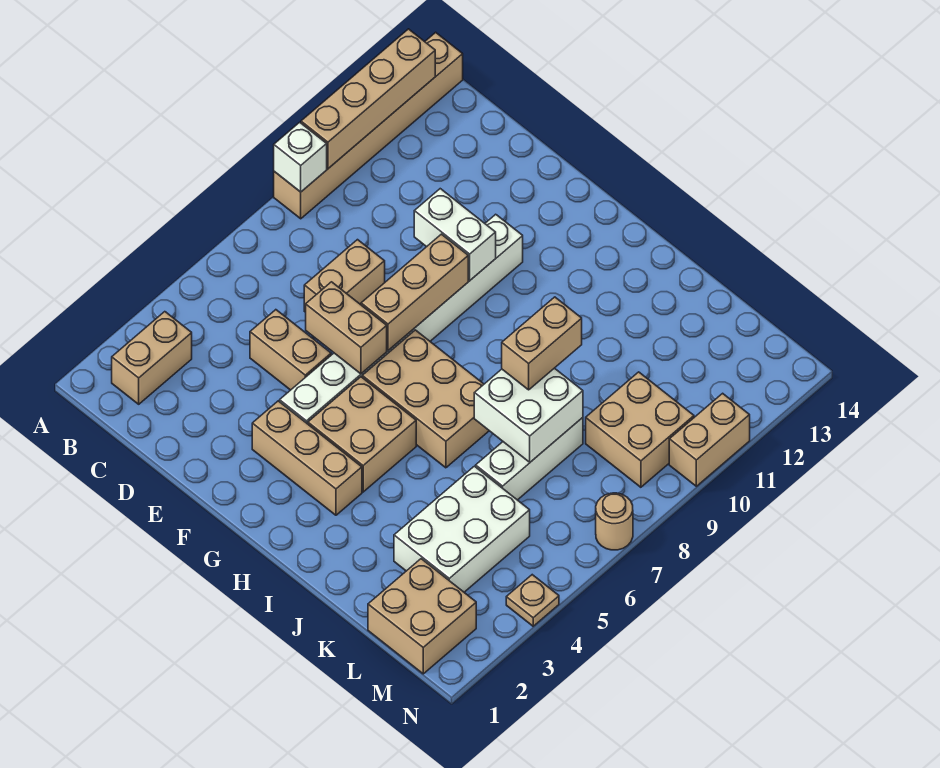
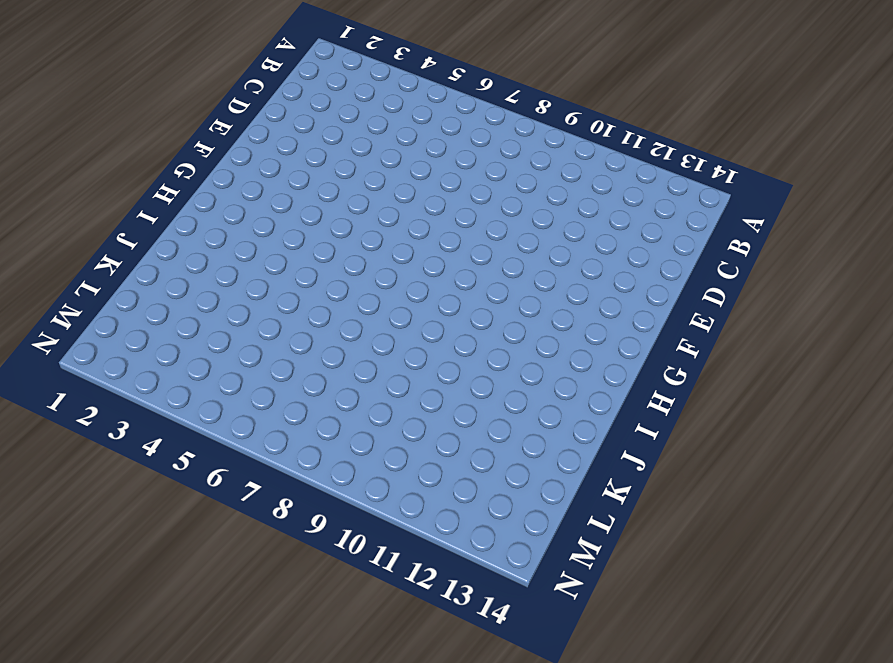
none -> tan brick A9:A14 level 1
none -> tan brick B2:B3 level 1
none -> tan brick D5:E5 level 1

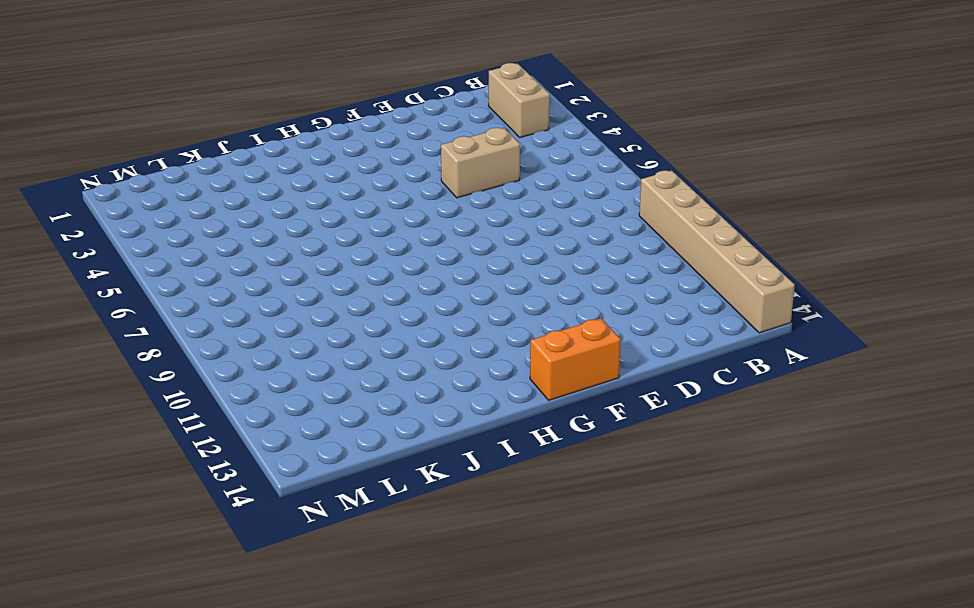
orange brick F14:G14 level 1 -> none
none -> tan brick D7:D8 level 1
none -> tan brick F3:H3 level 1
none -> white brick F4:F11 level 1

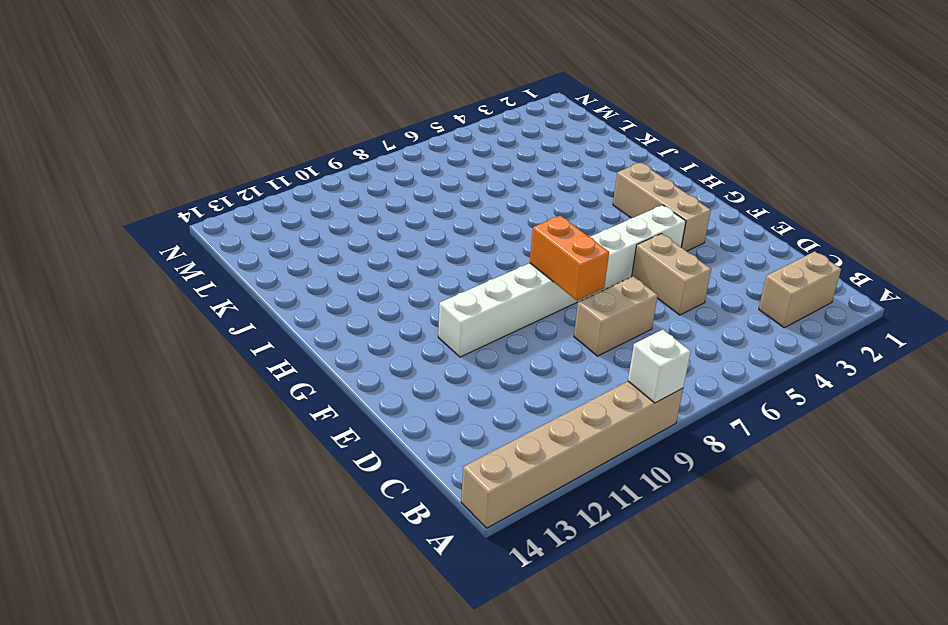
orange brick E8:F8 level 2 -> tan brick F7:F9 level 2
none -> tan brick G4:H5 level 1
none -> tan brick G6:I7 level 1
none -> white brick K3:L5 level 1

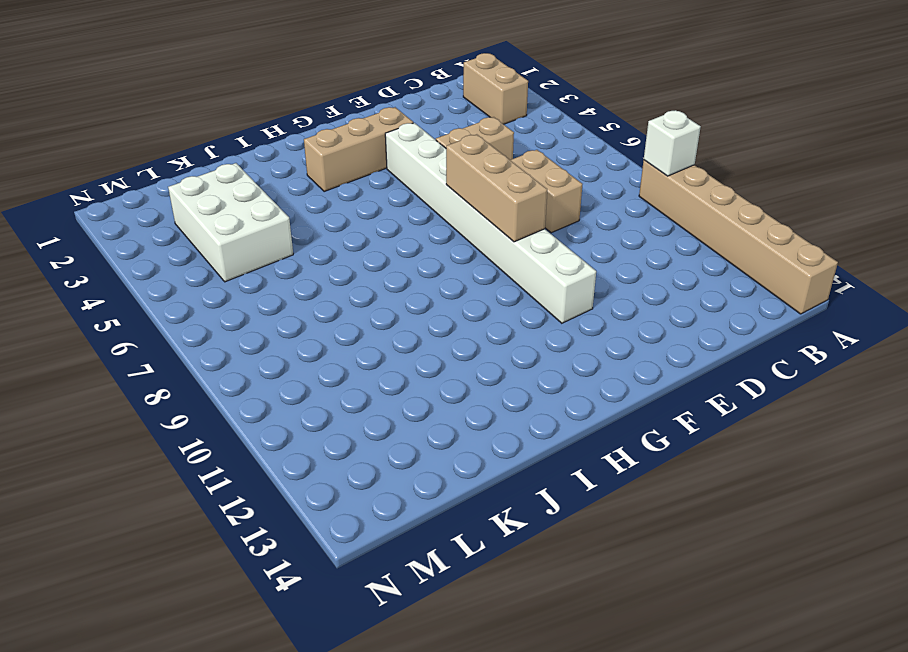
none -> tan brick G4:H5 level 1
none -> tan brick G6:I7 level 1
none -> white brick K6:K8 level 1

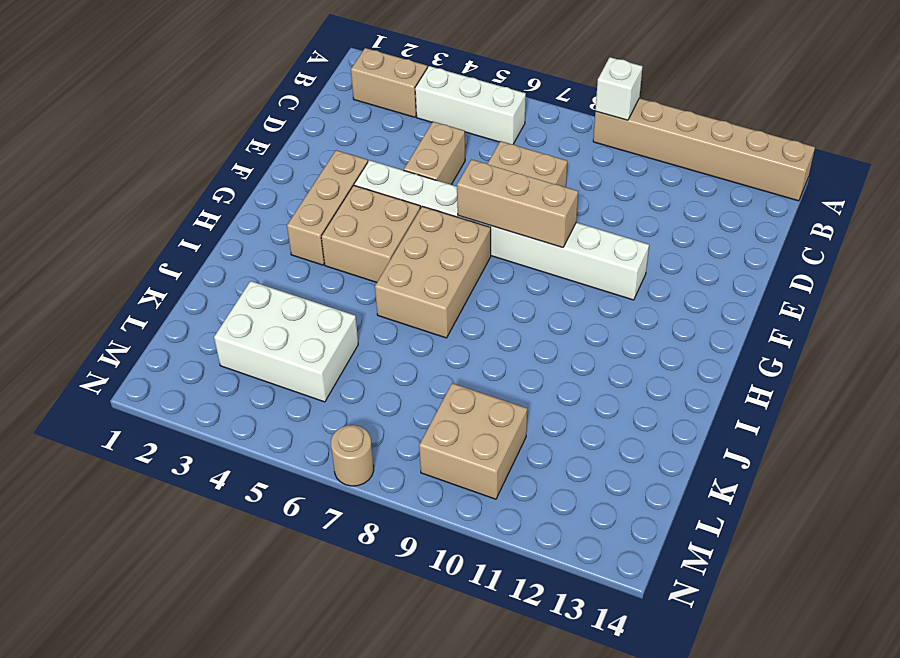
white brick B4:B6 level 1 -> white brick K6:K8 level 1
none -> tan brick L1:M2 level 1
none -> tan plate N4 level 1
none -> tan brick N10:N11 level 1

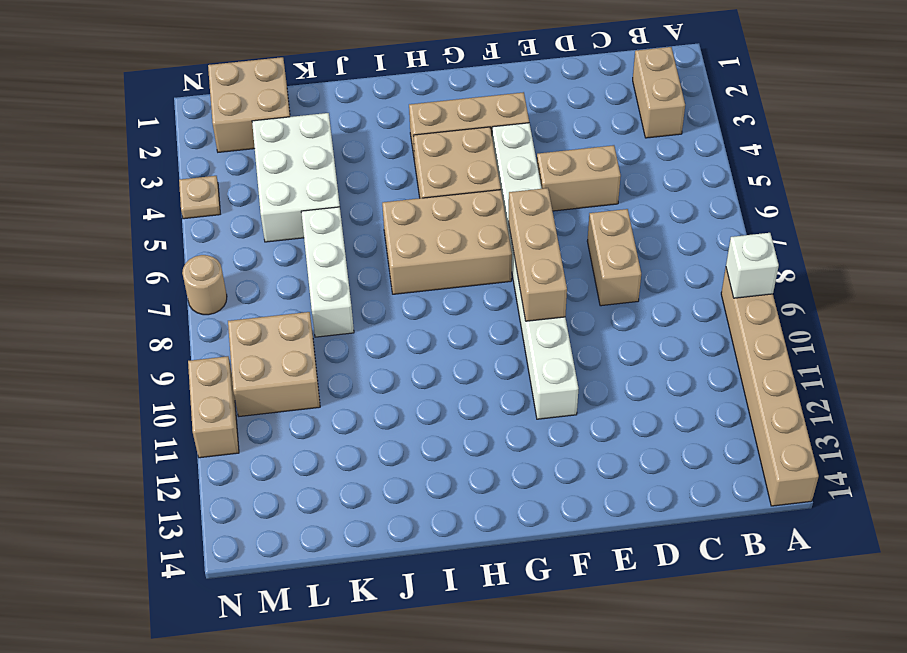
none -> tan brick A10:A13 level 2
none -> tan brick E6:F6 level 2
none -> white brick E10:F10 level 2

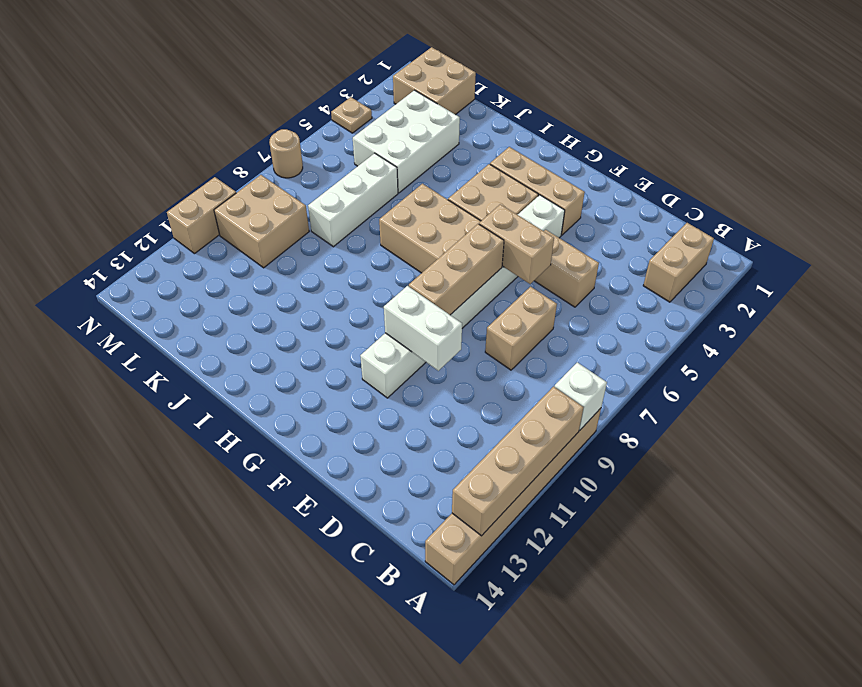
none -> white brick J7:K8 level 2
none -> tan brick J8:J9 level 3

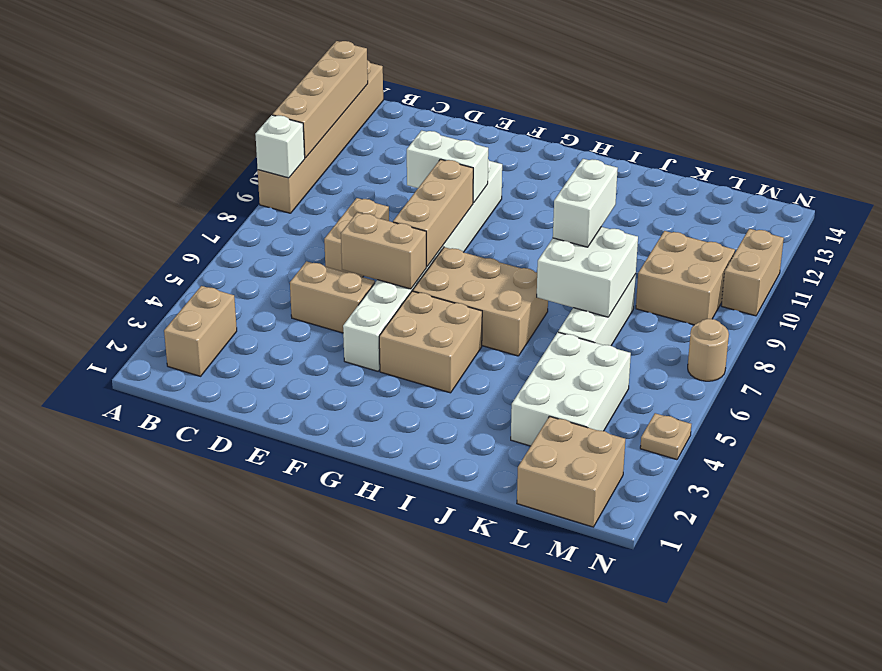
white brick J8:J9 level 3 -> tan brick J8:J9 level 3
none -> tan brick F3:H3 level 1

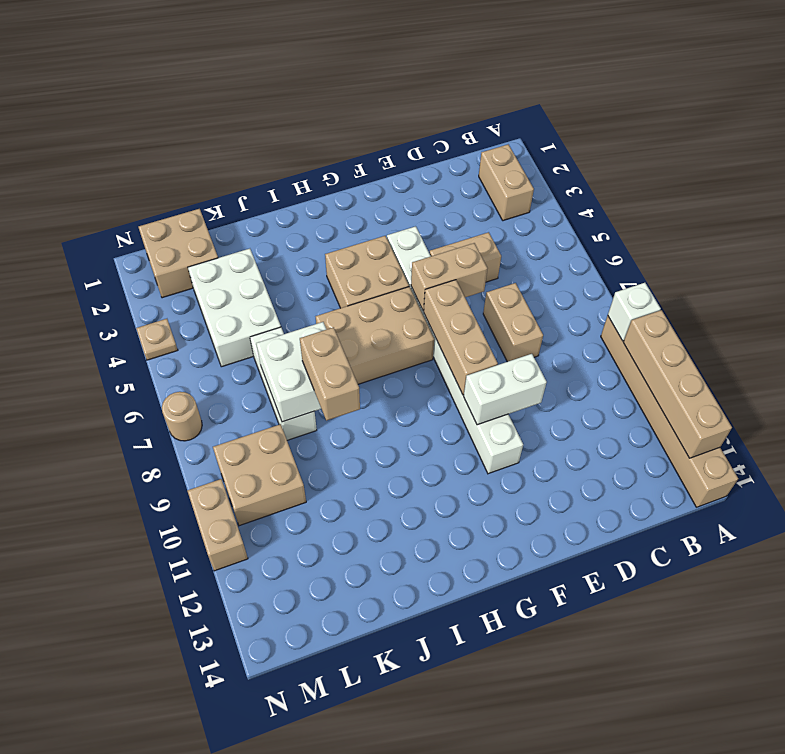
none -> tan brick F3:H3 level 1

